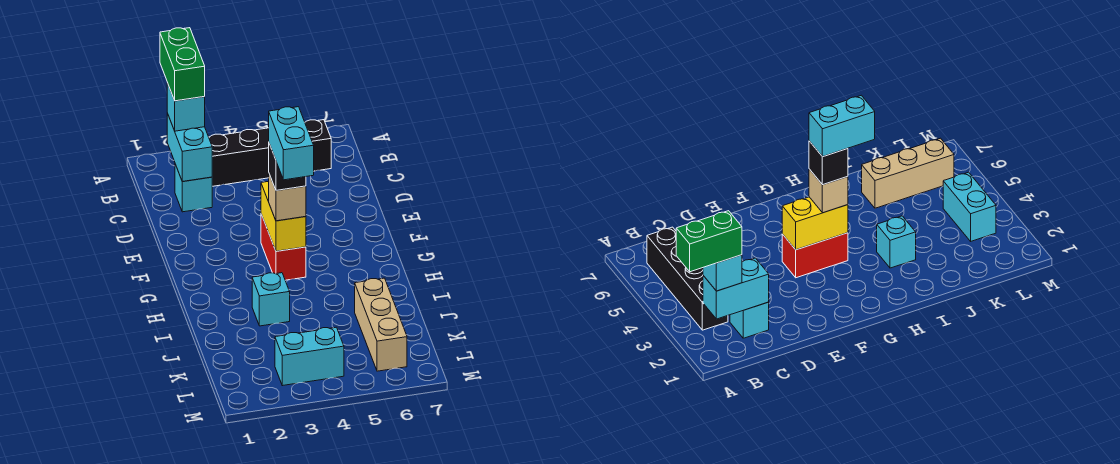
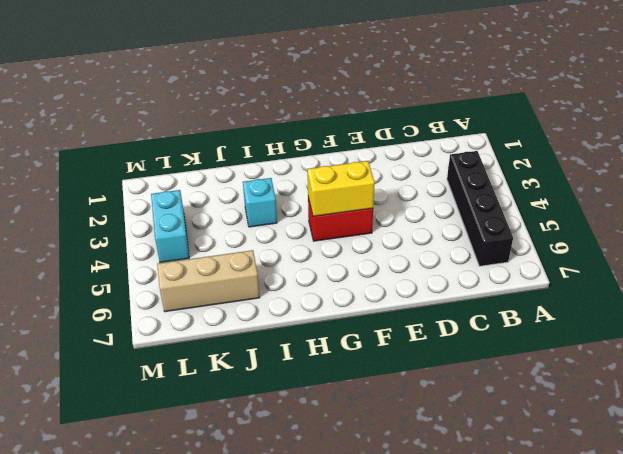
none -> cyan brick C2 level 1
none -> cyan brick B2:C2 level 2
none -> cyan brick B2 level 3

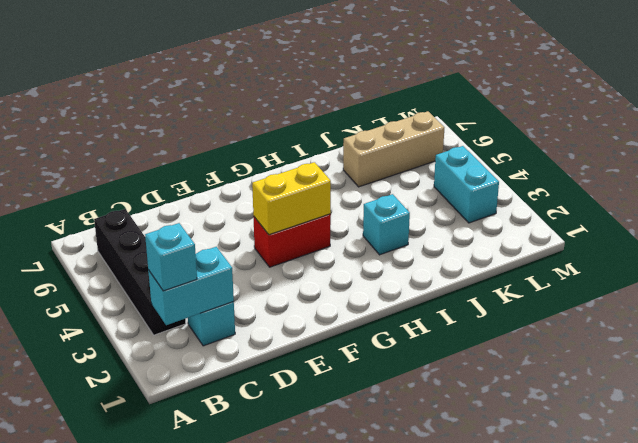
none -> tan brick G4 level 3
none -> green brick A2:B2 level 4
none -> black brick G4 level 4

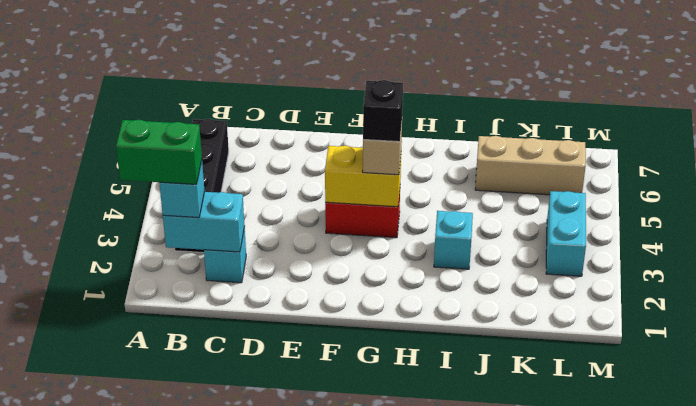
none -> cyan brick G4:H4 level 5

